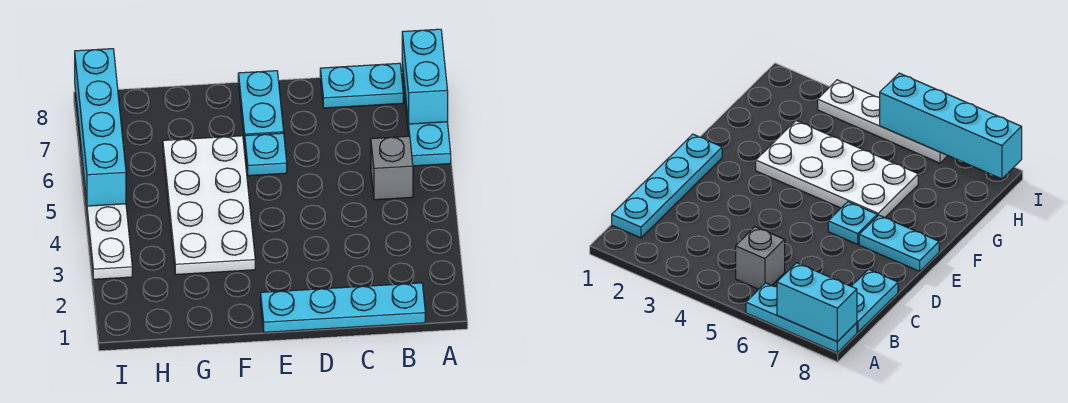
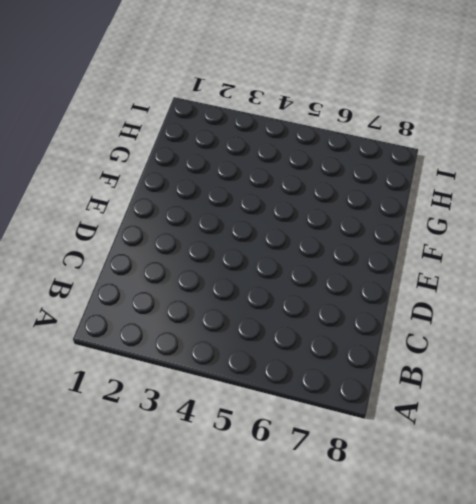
none -> cyan plate A6:A8 level 1
none -> cyan plate B1:E1 level 1

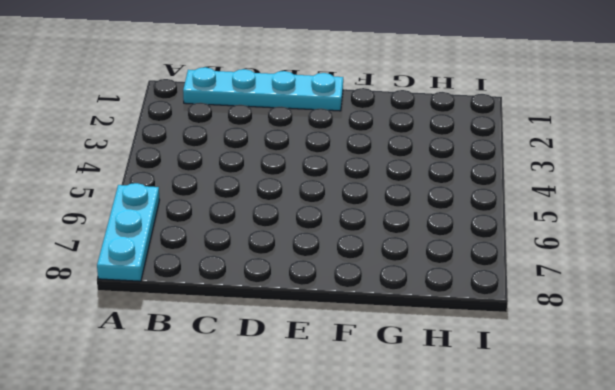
none -> grey brick B5 level 1
none -> cyan plate B8:C8 level 1

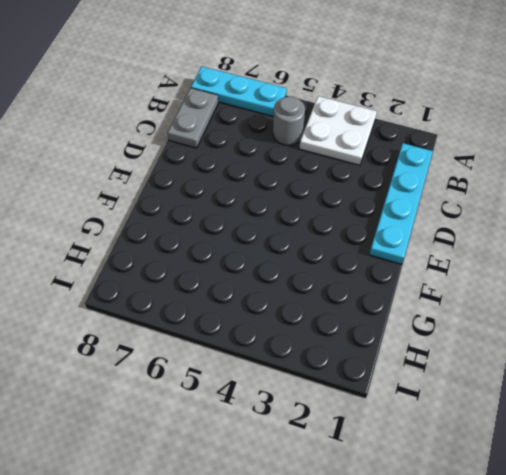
white plate A3:B4 level 1 -> none
grey round brick B5 level 1 -> grey brick B5 level 1
grey plate B8:C8 level 1 -> cyan plate B8:C8 level 1
none -> cyan plate E6 level 1
none -> cyan plate E7:E8 level 1

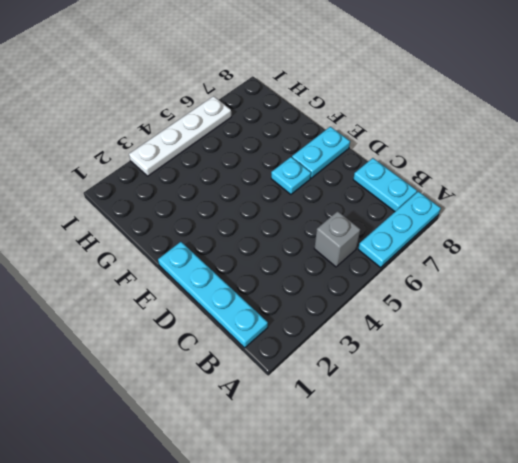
none -> white plate F3:G6 level 1
none -> cyan brick A7:A8 level 2

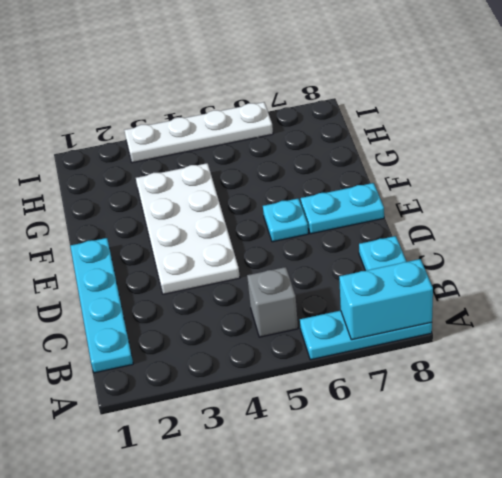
white plate D3:G4 level 1 -> white plate F3:G6 level 1
none -> cyan brick I5:I8 level 2

